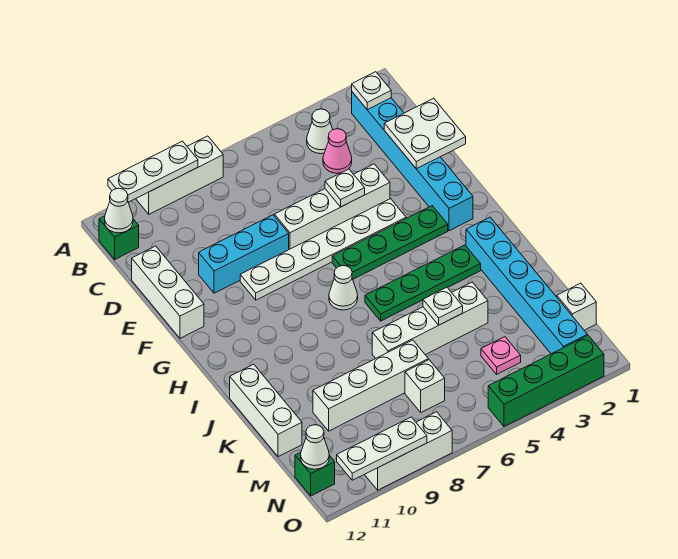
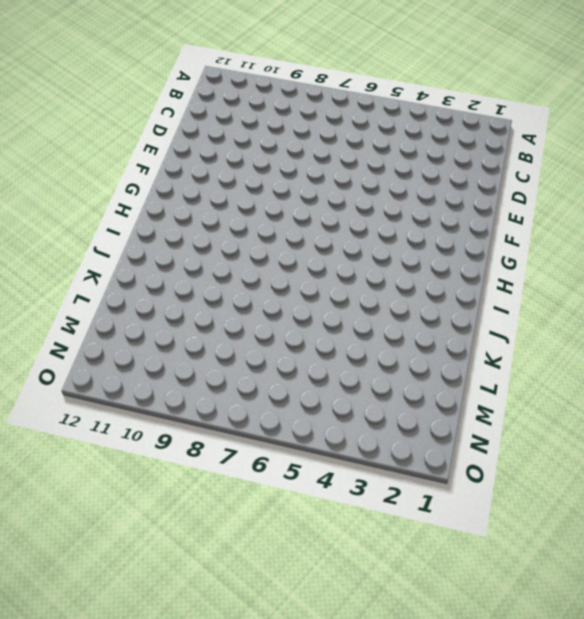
none -> white brick A8:A10 level 1
none -> cyan brick B2:G2 level 1
none -> white cone B4 level 1
none -> green brick B12 level 1

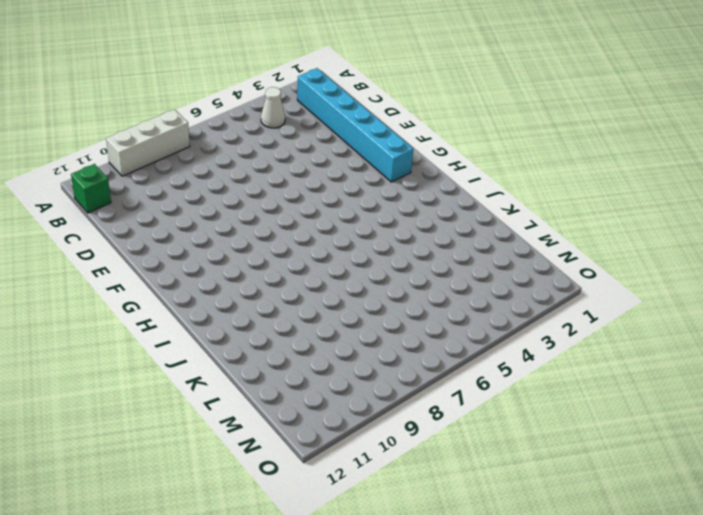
none -> pink cone C4 level 1
none -> white brick D12:F12 level 1
none -> white brick E4:E7 level 1
none -> cyan brick E8:E10 level 1

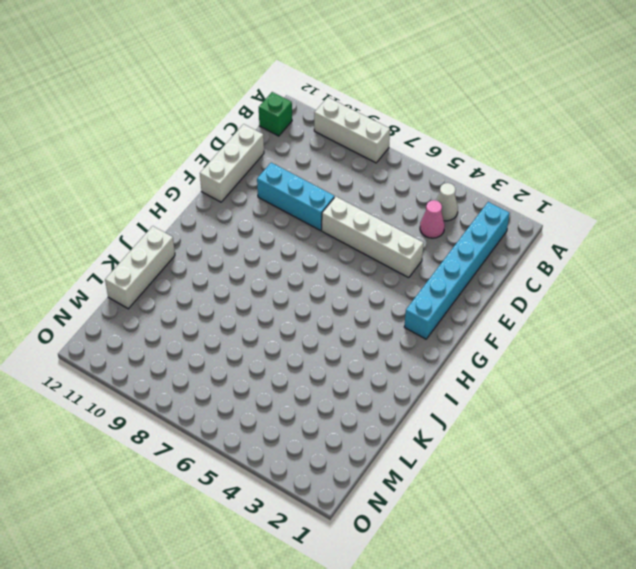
none -> white plate F4:F9 level 1
none -> green plate G3:G6 level 1
none -> white cone H7 level 1
none -> cyan brick I2:N2 level 1

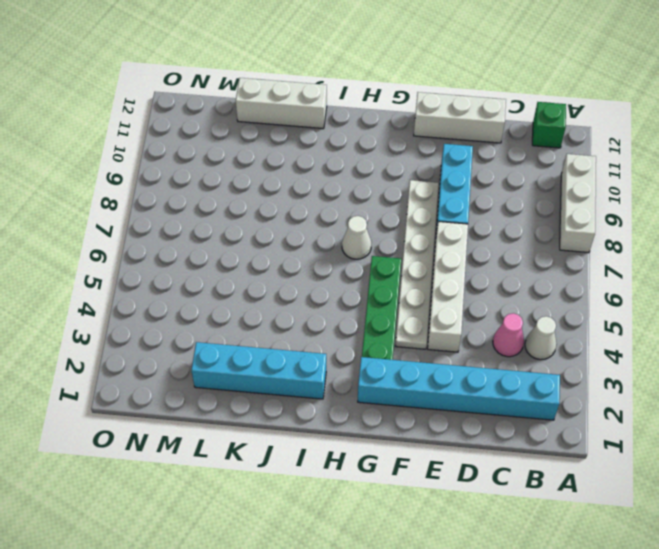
cyan brick I2:L2 level 1 -> cyan brick I2:N2 level 1
none -> green plate I3:I6 level 1
none -> white brick K4:K7 level 1
none -> white brick L7:L10 level 1
none -> white brick M1 level 1

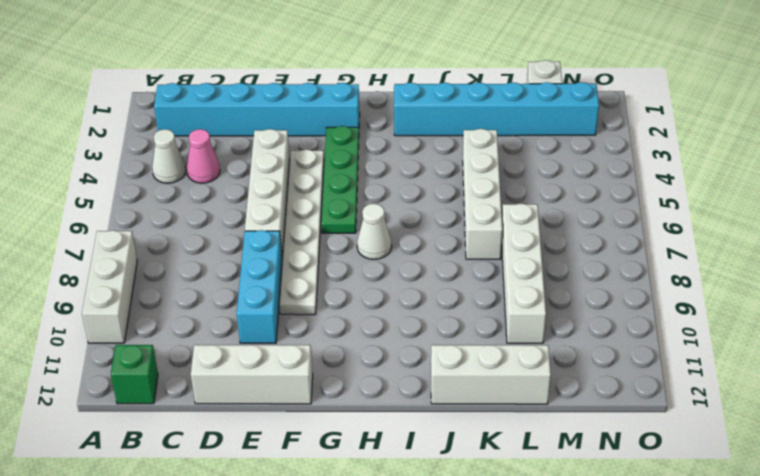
none -> green plate I3:I6 level 1
none -> pink plate M4 level 1
none -> white brick M7 level 1
none -> green brick N12 level 1

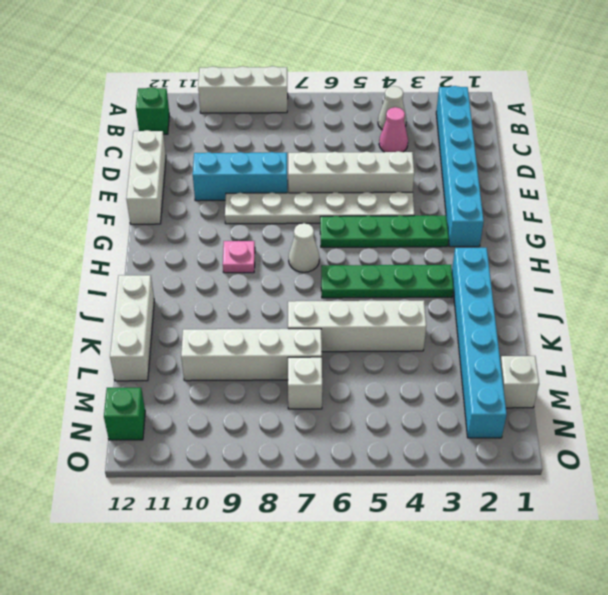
pink plate H9 level 1 -> pink plate M4 level 1
none -> green brick O2:O5 level 1
none -> white brick O8:O10 level 1
none -> white plate A9:A11 level 2
none -> white plate B2 level 2

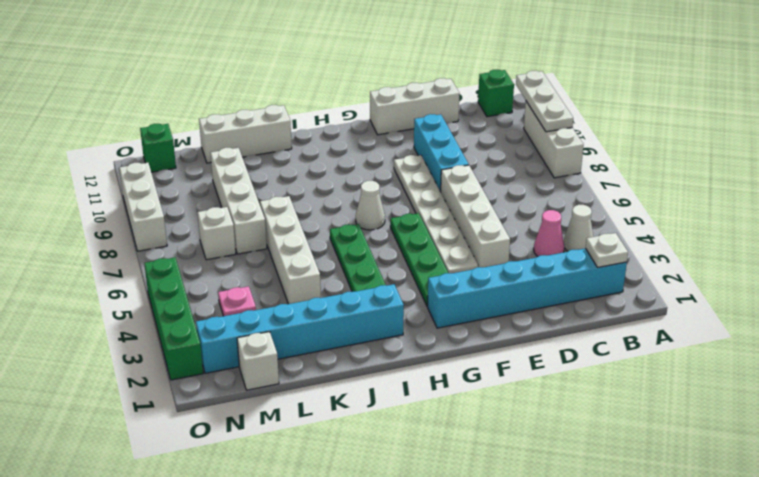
none -> white cone B12 level 2
none -> white plate D1:E2 level 2
none -> white plate E5 level 2
none -> white plate K5 level 2

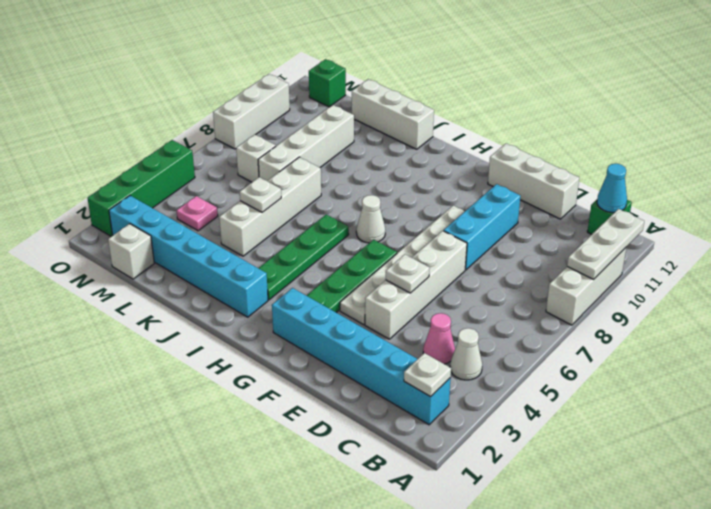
cyan cone B12 level 2 -> white cone B12 level 2
none -> white plate D1:E2 level 2
none -> white cone N12 level 2
none -> white plate O9:O11 level 2

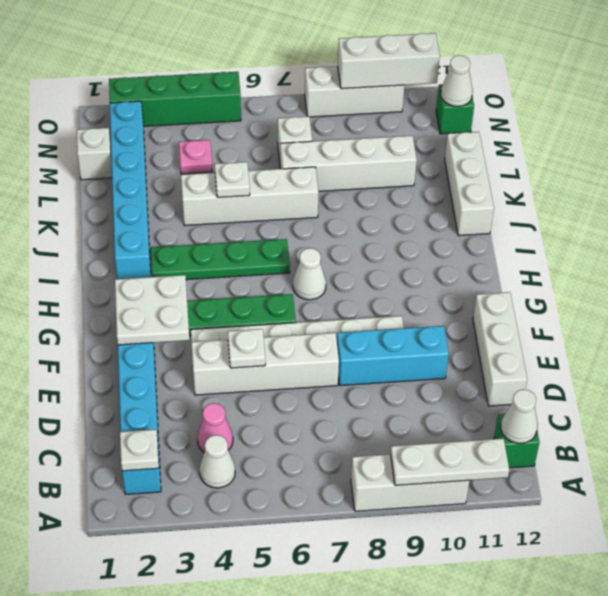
white plate F2:G3 level 2 -> white plate D1:E2 level 2
white brick O9:O11 level 2 -> white plate O9:O11 level 2

